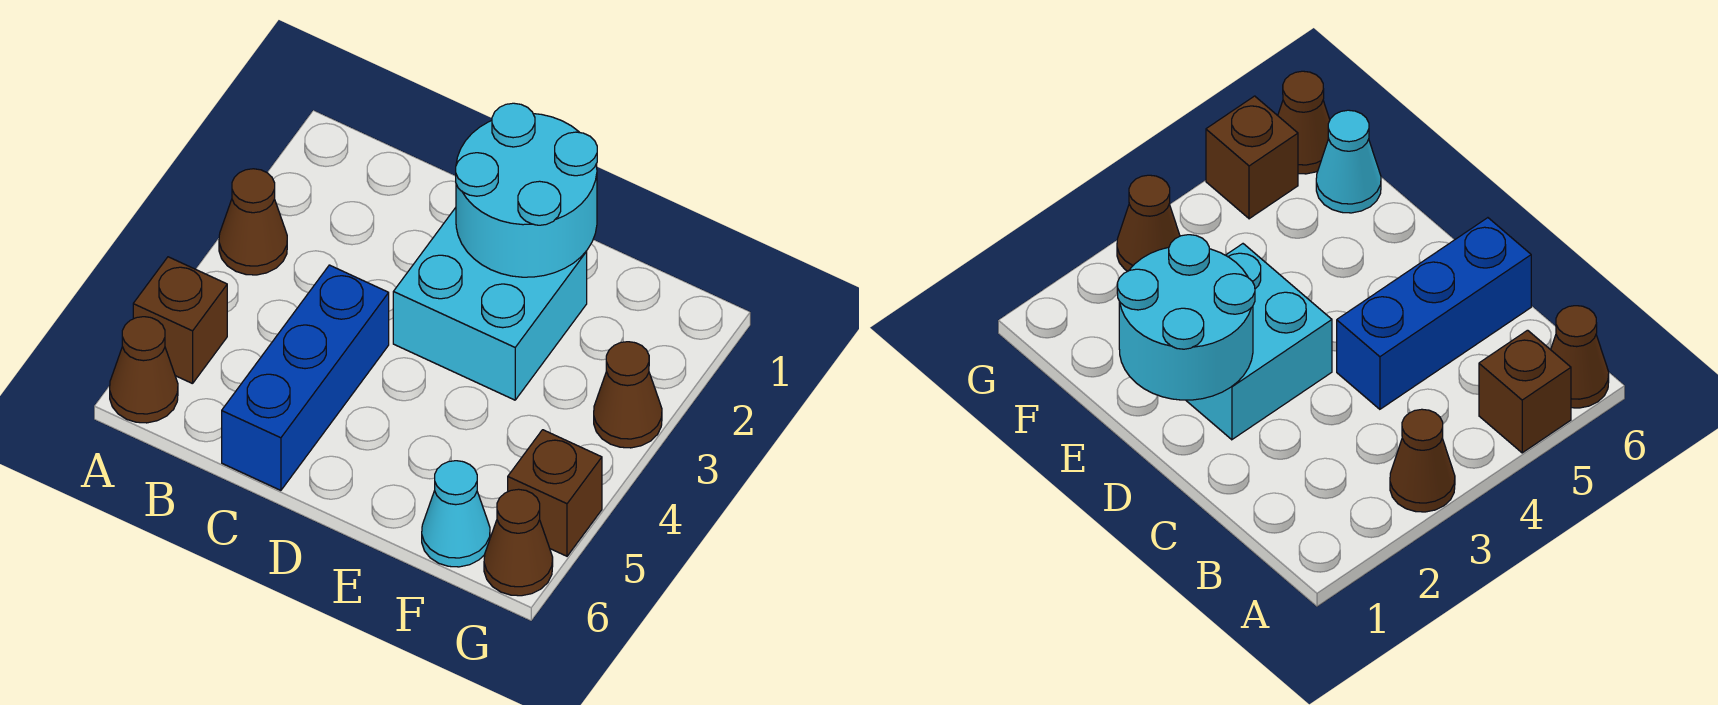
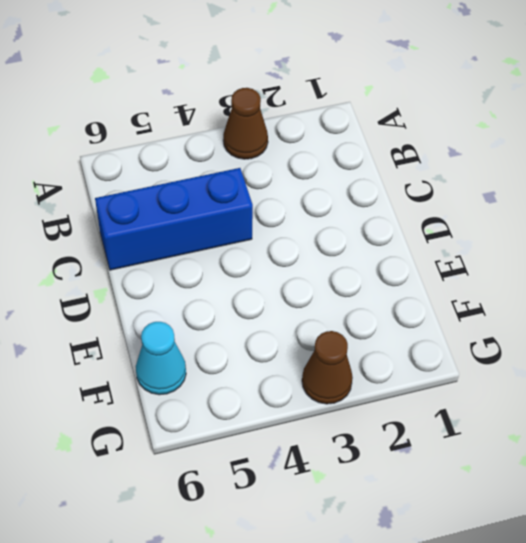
none -> brown brick A5 level 1
none -> brown cone A6 level 1

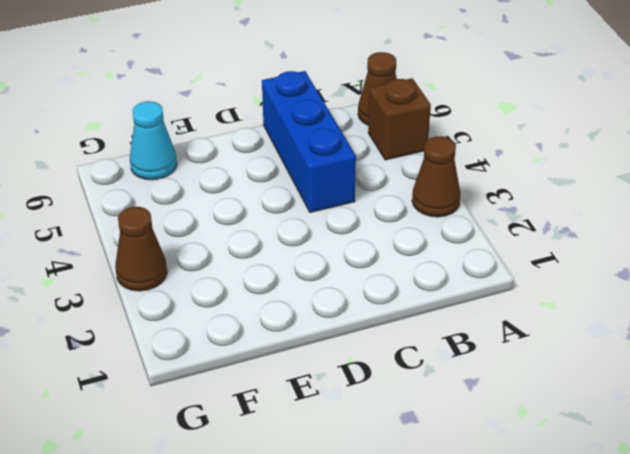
none -> cyan brick D2:E3 level 1
none -> brown brick G5 level 1

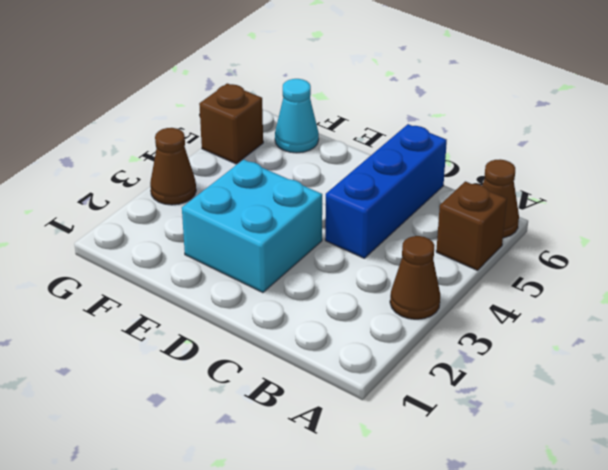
none -> brown cone G6 level 1
none -> cyan round brick D1:E2 level 2

